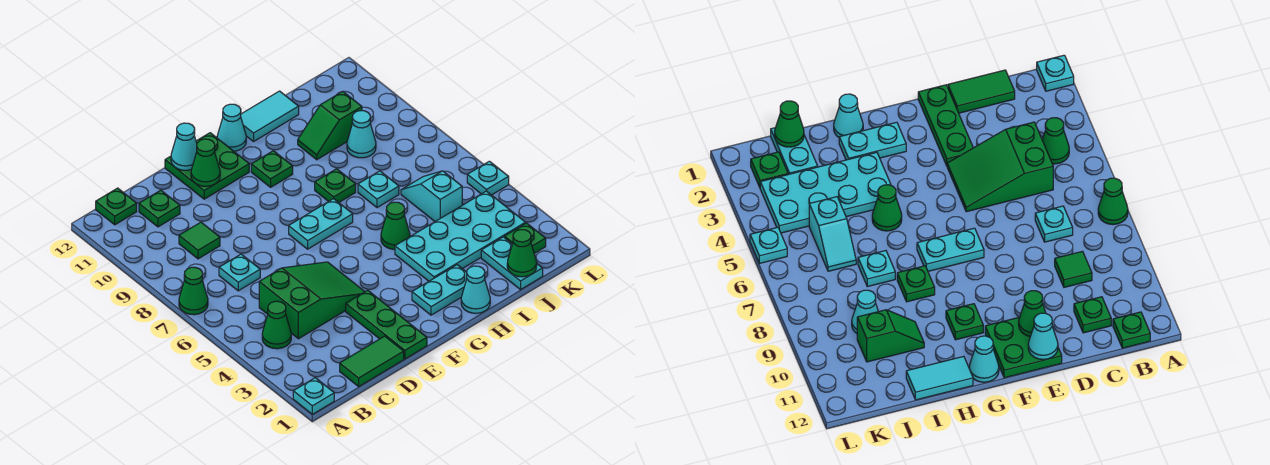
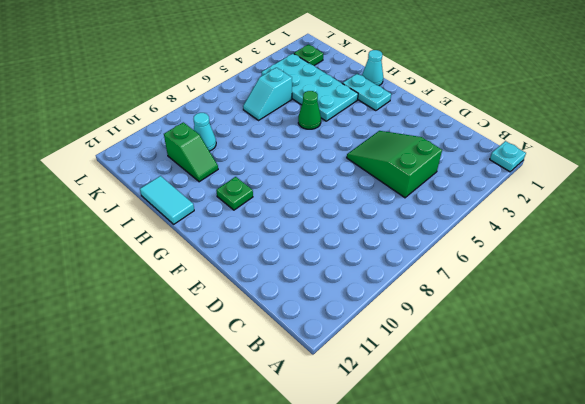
none -> green cone A7 level 1
none -> green cone B4 level 1
none -> green plate B12 level 1
none -> green tile C1:D1 level 1

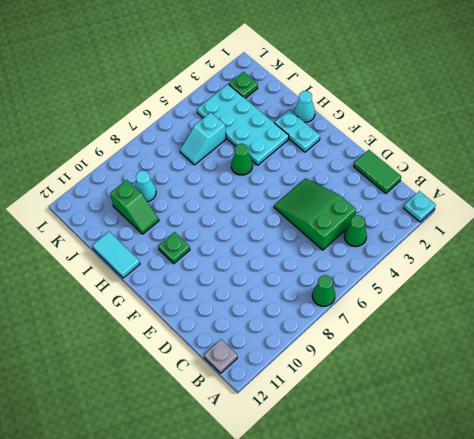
grey plate B12 level 1 -> green plate B12 level 1
none -> cyan plate C7 level 1
none -> green tile C9 level 1
none -> green plate C11 level 1
none -> green plate E1:E3 level 1

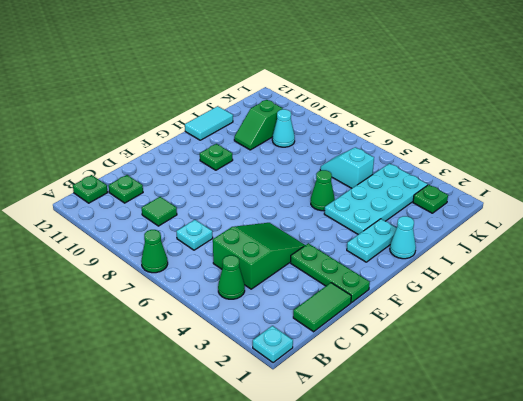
none -> green plate E11:F12 level 1
none -> cyan plate F7:G7 level 1
none -> cyan cone G12 level 1
none -> green plate H8 level 1

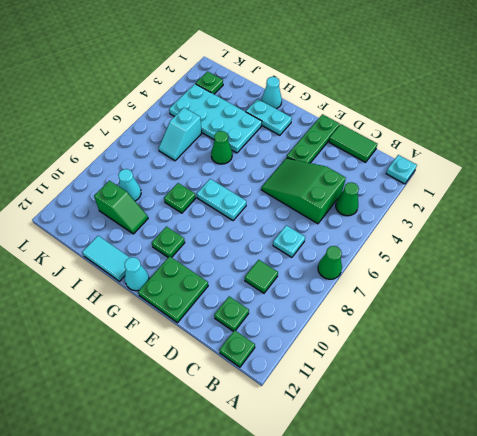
none -> cyan plate I7 level 1
none -> cyan plate J1:J2 level 1
none -> cyan plate L5 level 1
none -> green cone E11 level 2

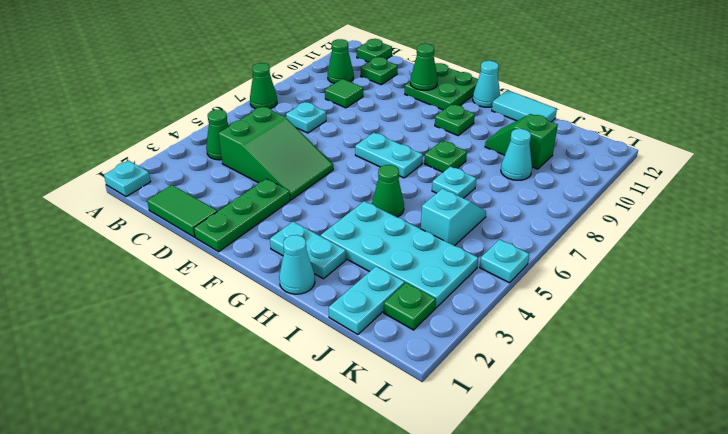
green cone B10 level 1 -> green cone J1 level 2
none -> cyan cone E12 level 2

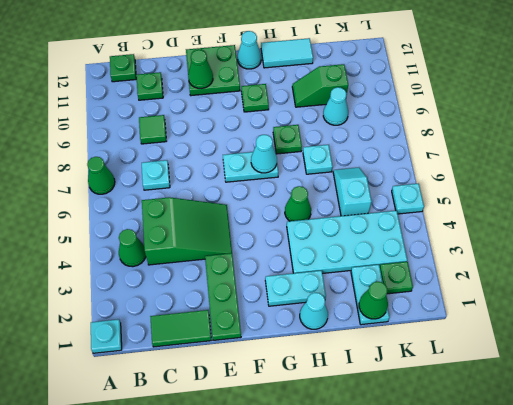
cyan cone G7 level 2 -> cyan cone E12 level 2

